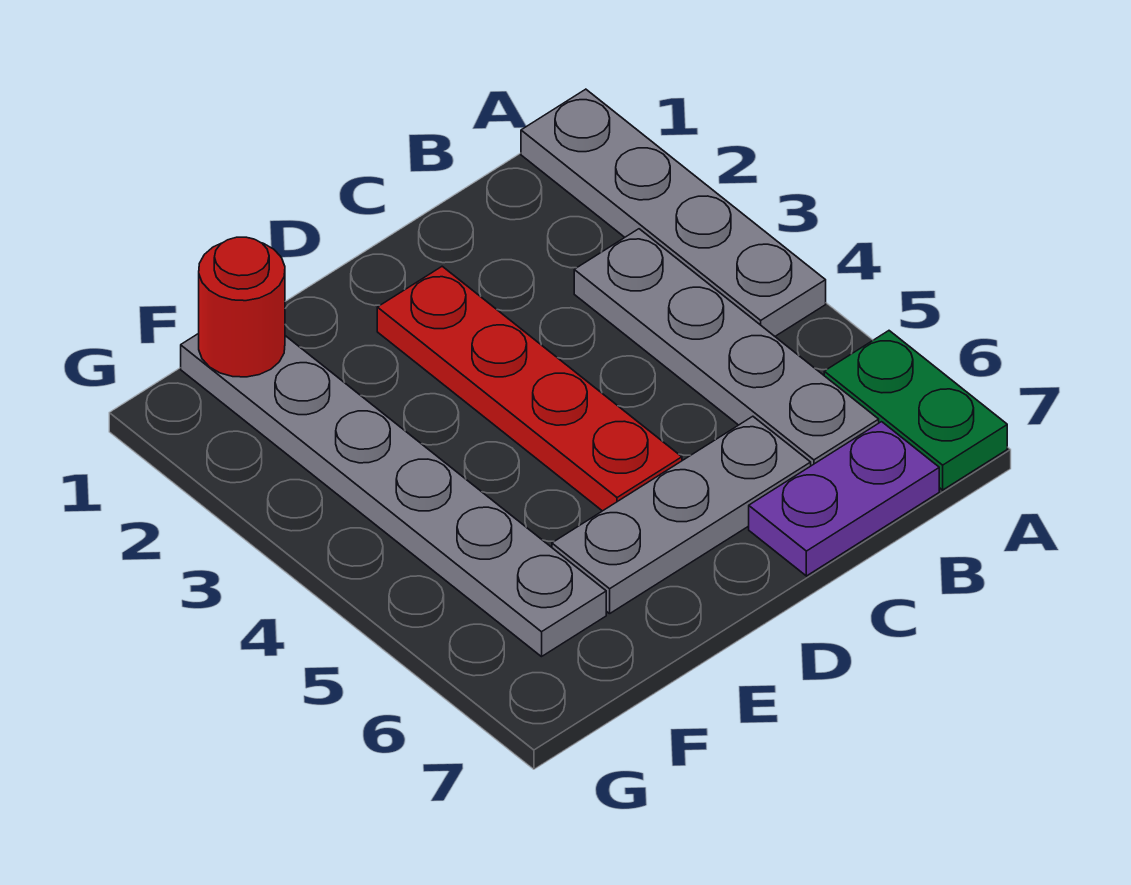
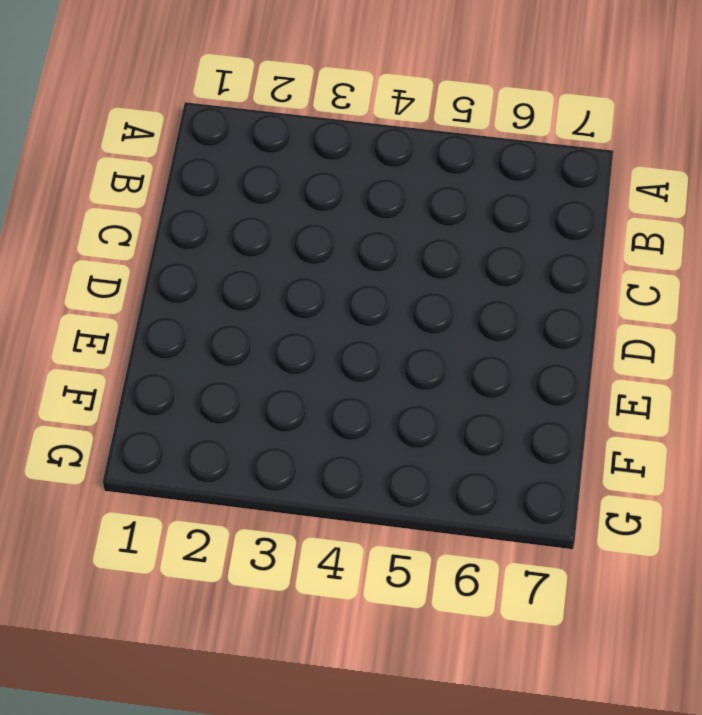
none -> grey plate A1:A4 level 1
none -> green plate A6:A7 level 1

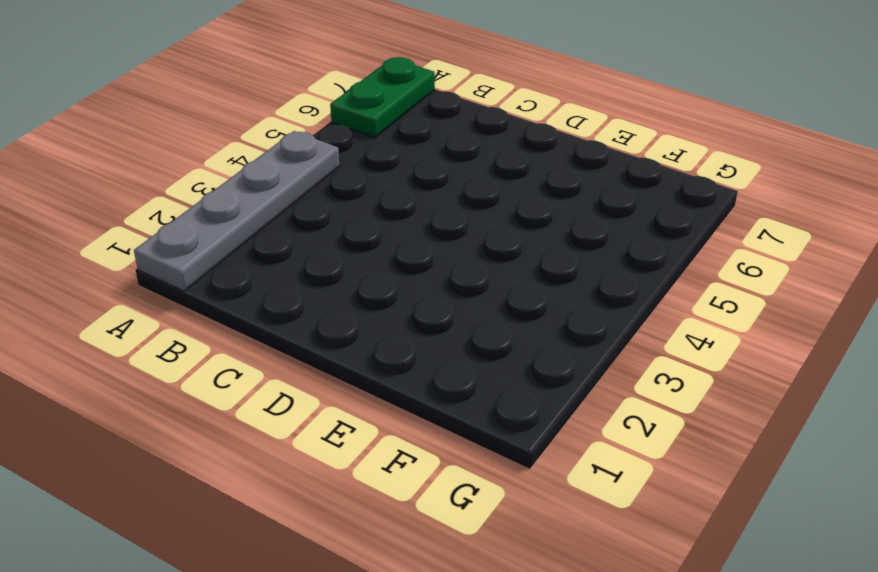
none -> grey plate B3:B6 level 1
none -> purple plate B7:C7 level 1

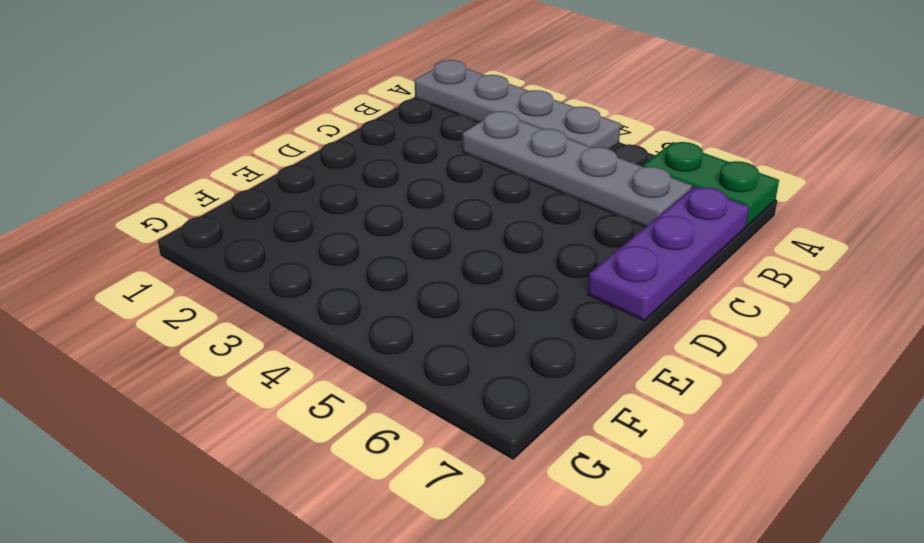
purple plate B7:D7 level 1 -> purple plate B7:C7 level 1
none -> grey plate C6:E6 level 1
none -> red plate D2:D5 level 1

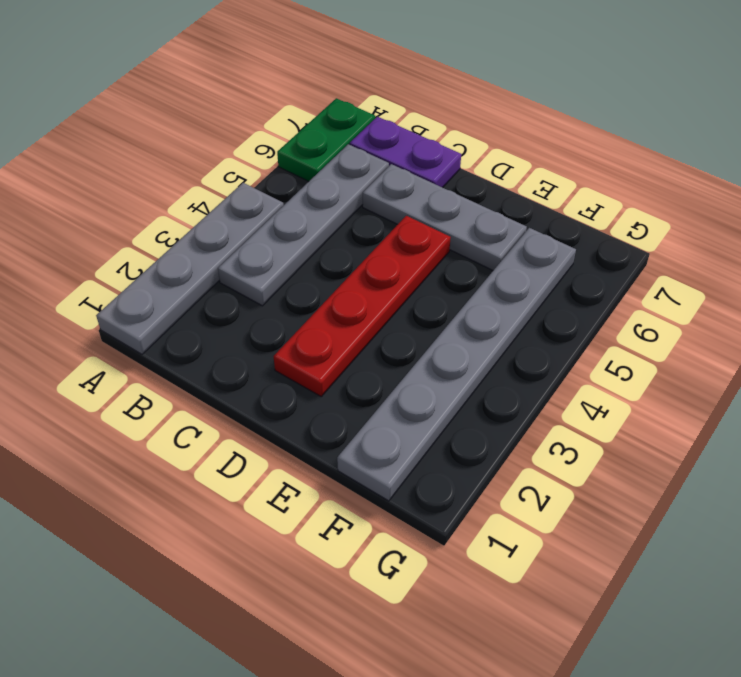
none -> red round brick F1 level 2

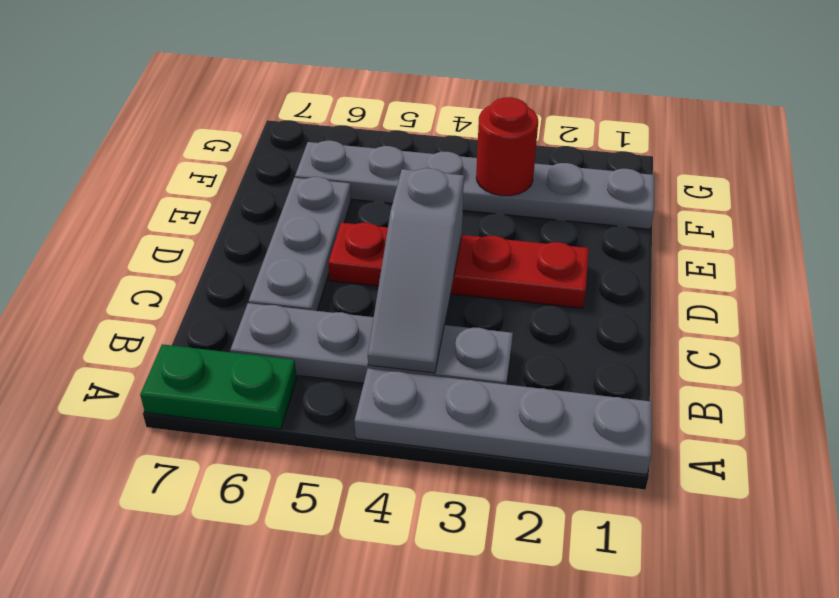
grey slope B4:D4 level 2 top D -> none
red round brick F3 level 2 -> red round brick F1 level 2
none -> purple plate B7:C7 level 1

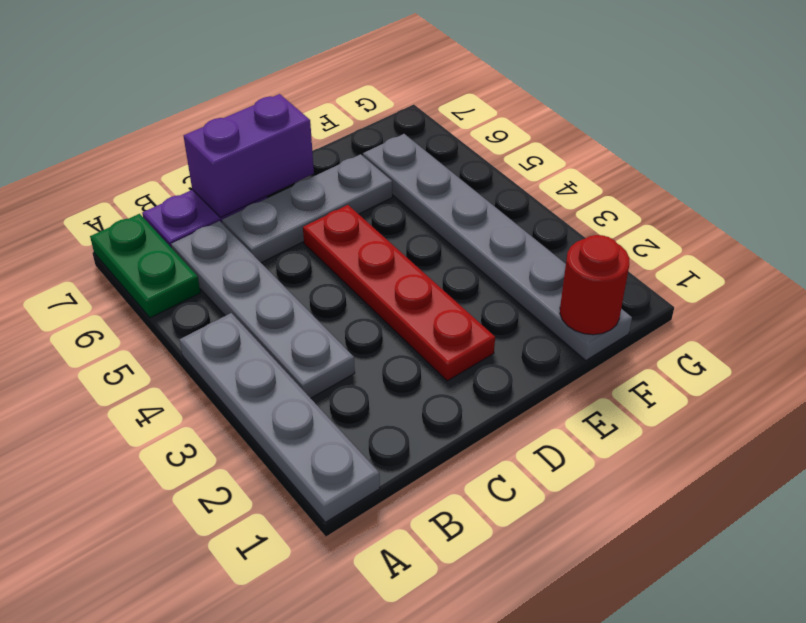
purple brick C7:D7 level 2 -> none

